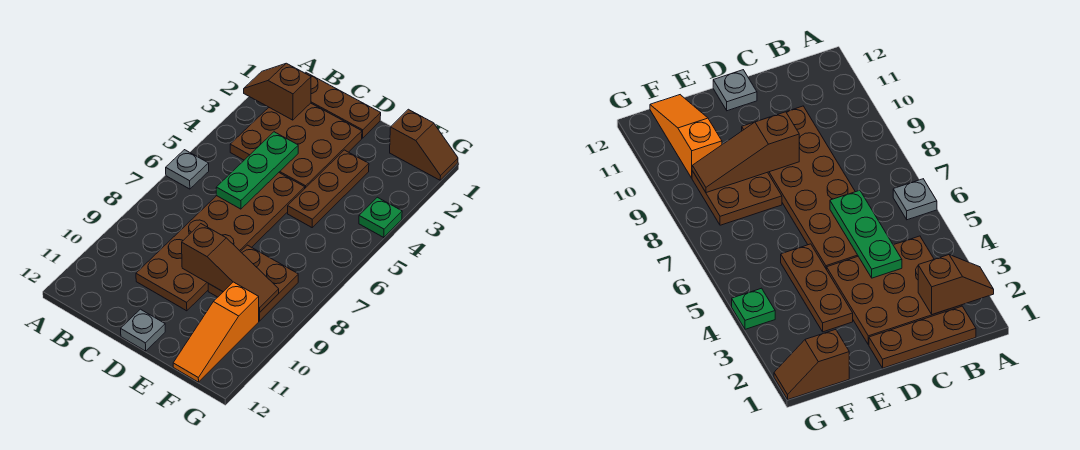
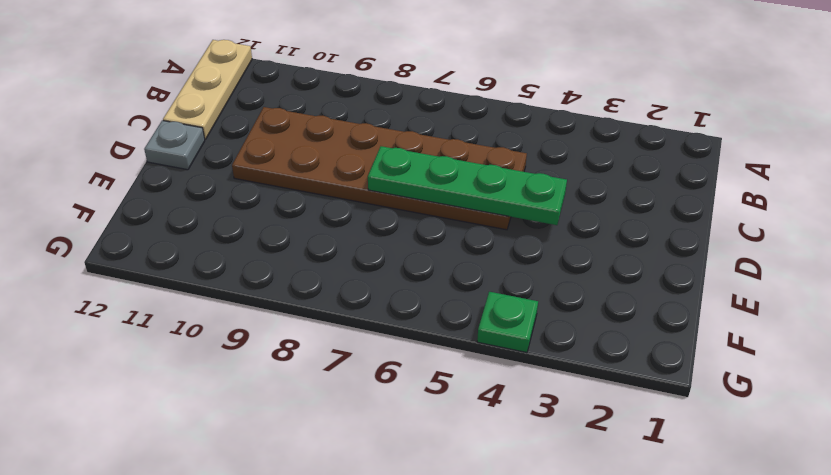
tan plate A12:C12 level 1 -> none
green plate D4:D7 level 2 -> none
none -> grey plate A6 level 1
none -> brown plate B1:D1 level 1
none -> brown plate B2:D4 level 1

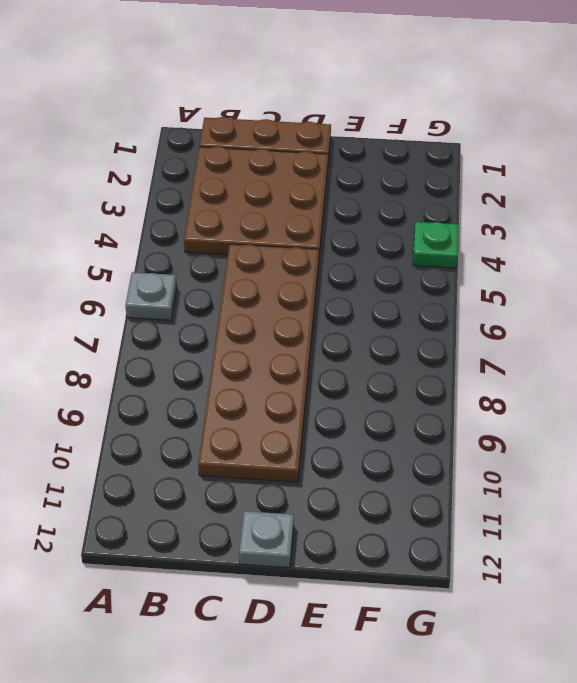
none -> brown plate E3:E5 level 1
none -> brown plate E8:F9 level 1
none -> brown slope F1:G1 level 1 top F

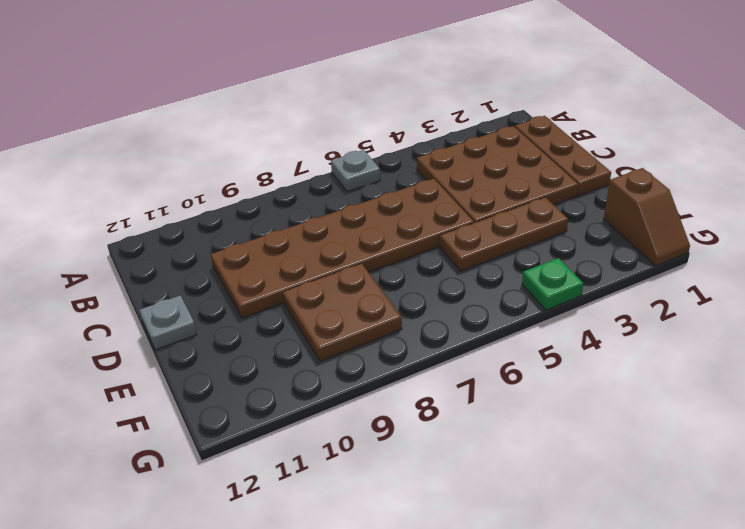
none -> orange slope F10:F12 level 1 top 10
none -> brown slope A2:B2 level 2 top B
none -> green plate C4:C6 level 2

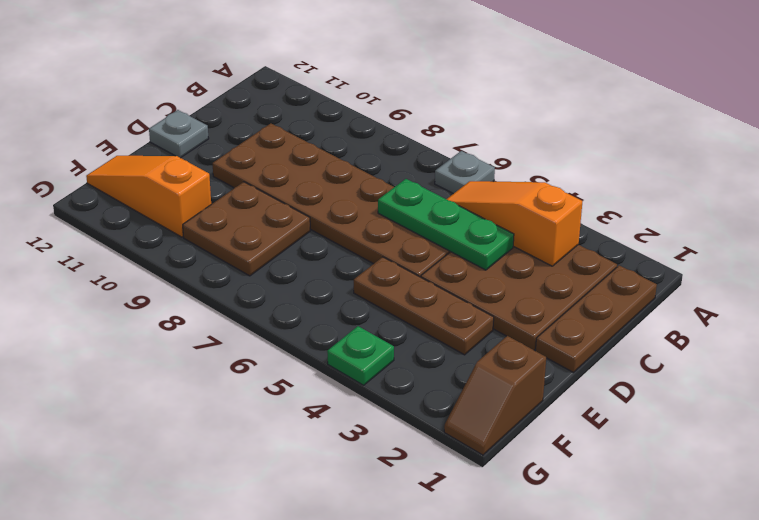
orange slope B3:B5 level 2 top 3 -> none
none -> brown slope A2:B2 level 2 top B
none -> brown slope D9:F9 level 2 top D

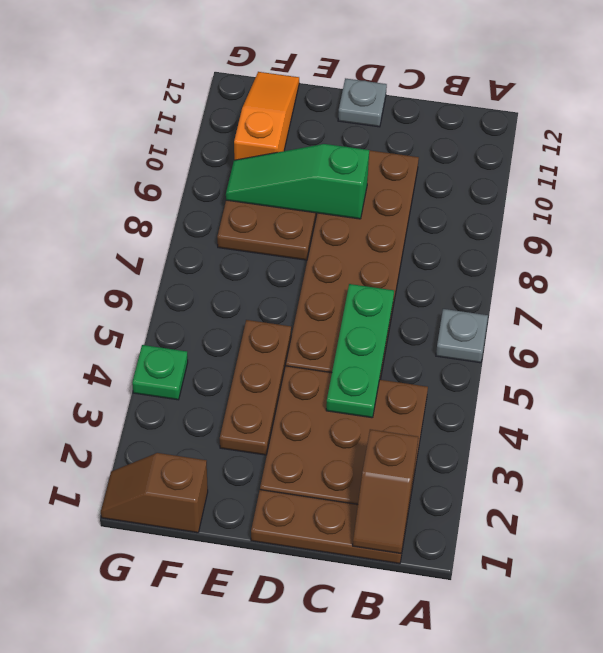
brown slope B1:B2 level 2 top 2 -> brown slope A2:B2 level 2 top B
green slope D9:F9 level 2 top D -> brown slope D9:F9 level 2 top D

